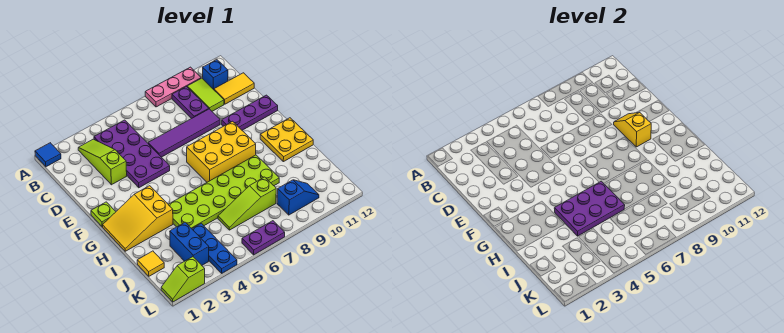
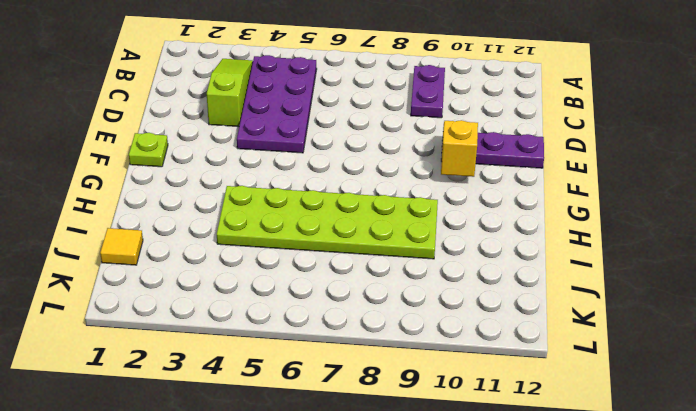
none -> blue tile A1 level 1
none -> pink plate A8:A10 level 1
none -> lime tile B10:C10 level 1

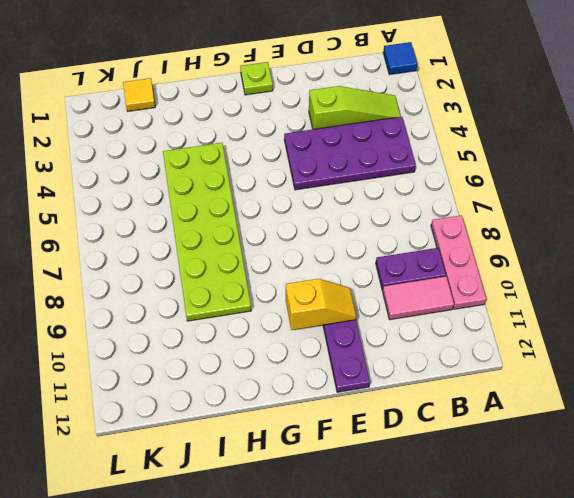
pink tile B10:C10 level 1 -> lime tile B10:C10 level 1
none -> blue brick B11 level 1
none -> yellow tile C11:C12 level 1
none -> purple tile D6:D9 level 1

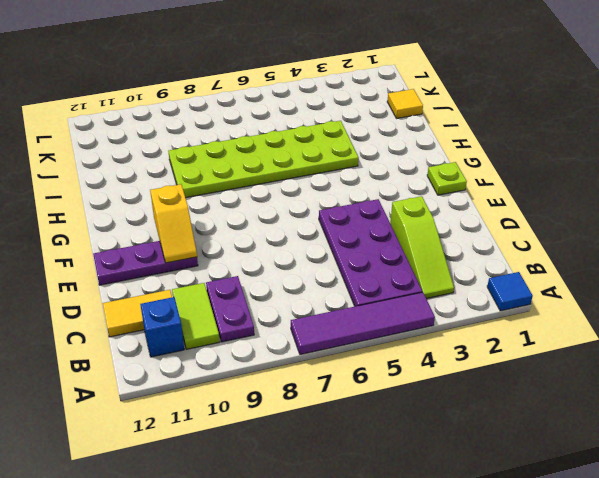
purple tile A4:A7 level 1 -> purple tile D6:D9 level 1
none -> pink plate A8:A10 level 1
none -> yellow brick F7:G9 level 1
none -> yellow slope G1:H3 level 1 top 3

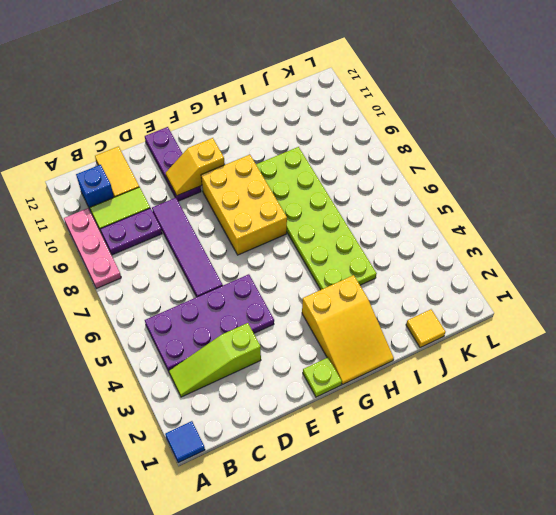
none -> yellow plate G11:H12 level 1
none -> blue brick J3:K3 level 1
none -> blue plate J4:L4 level 1

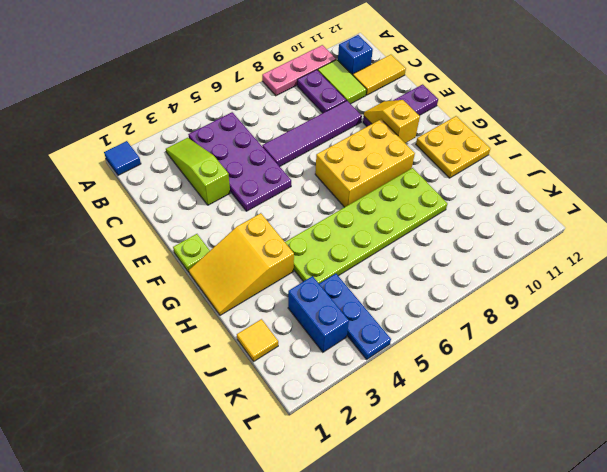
none -> lime slope J6:J8 level 1 top 8
none -> blue slope K9:K10 level 1 top 9
none -> lime slope L1:L2 level 1 top 2

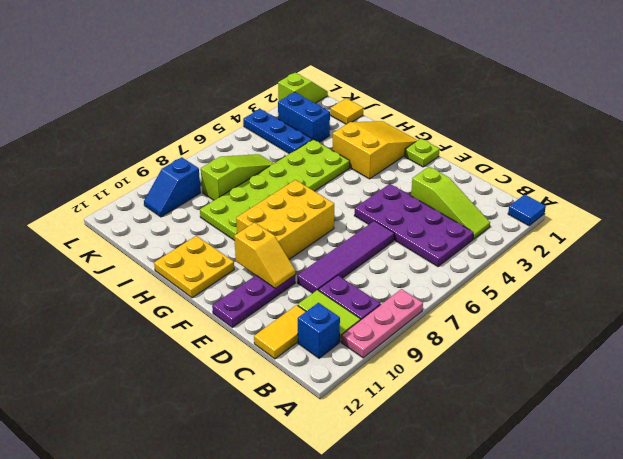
none -> purple plate L6:L7 level 1
none -> purple plate H4:I6 level 2

